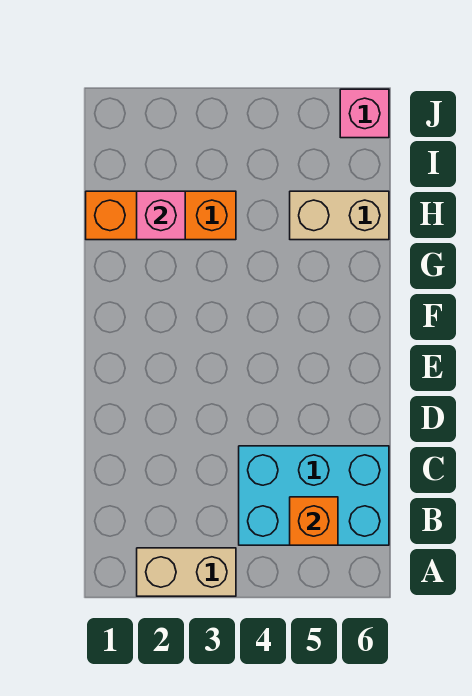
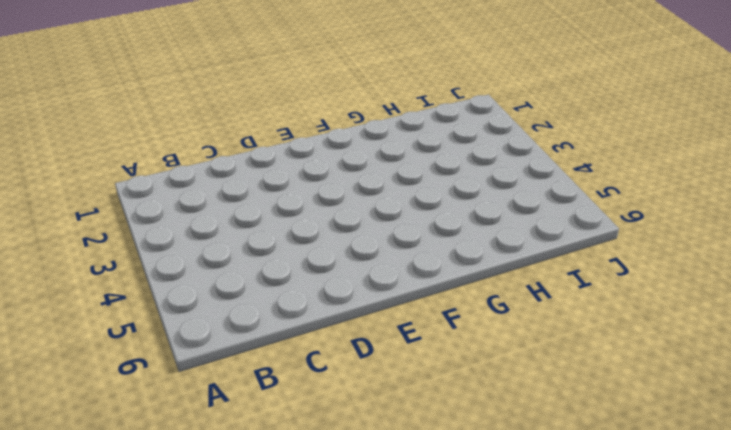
none -> tan brick A2:A3 level 1
none -> cyan brick B4:C6 level 1

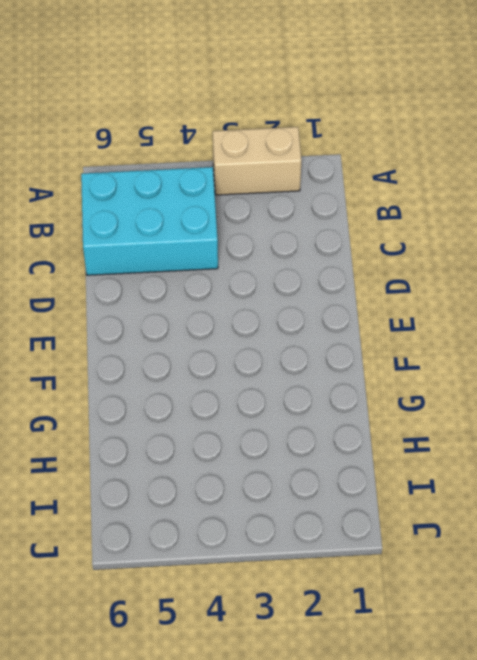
none -> orange brick H1:H3 level 1
none -> tan brick H5:H6 level 1

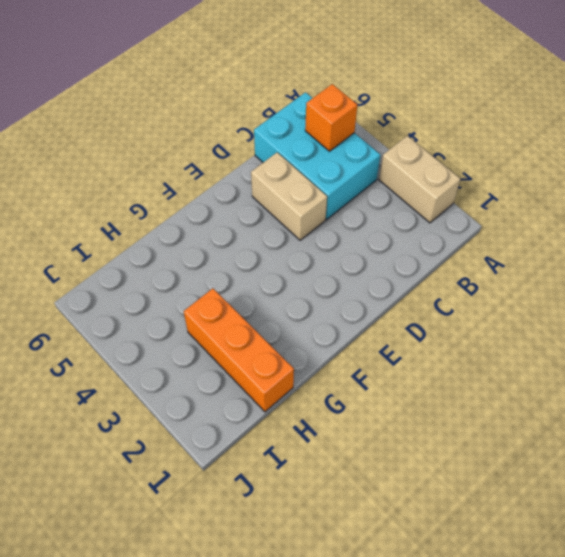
tan brick D4:D5 level 1 -> tan brick H5:H6 level 1
none -> pink brick J6 level 1
none -> pink brick H2 level 2

